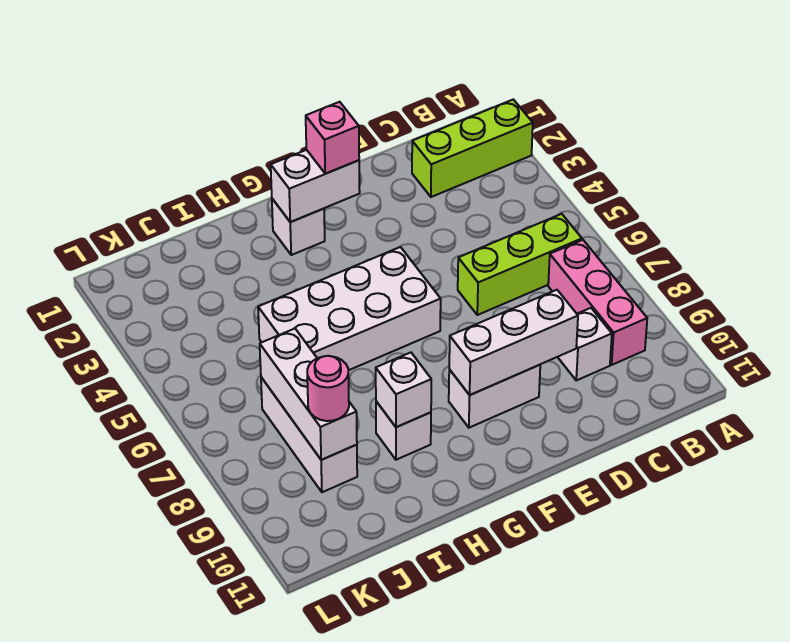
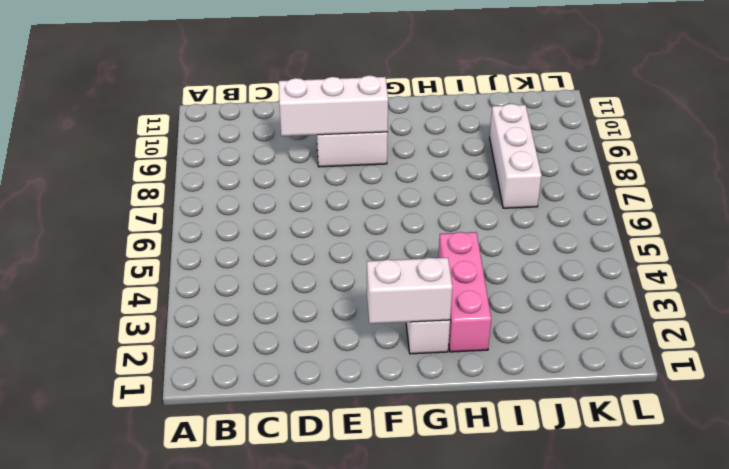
pink brick H2:H4 level 1 -> pink brick B7:B9 level 1
none -> lime brick A2:C2 level 1
none -> lime brick B6:D6 level 1
none -> white brick C9 level 1

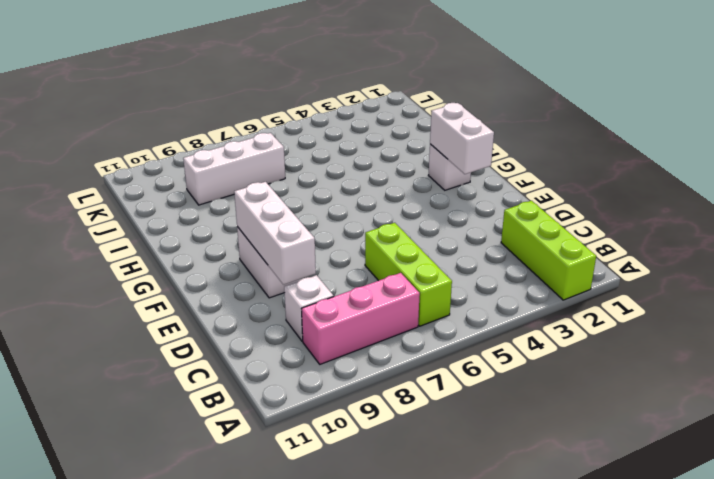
none -> white brick F5:I6 level 1
none -> white brick H9 level 1
none -> white brick H9 level 2

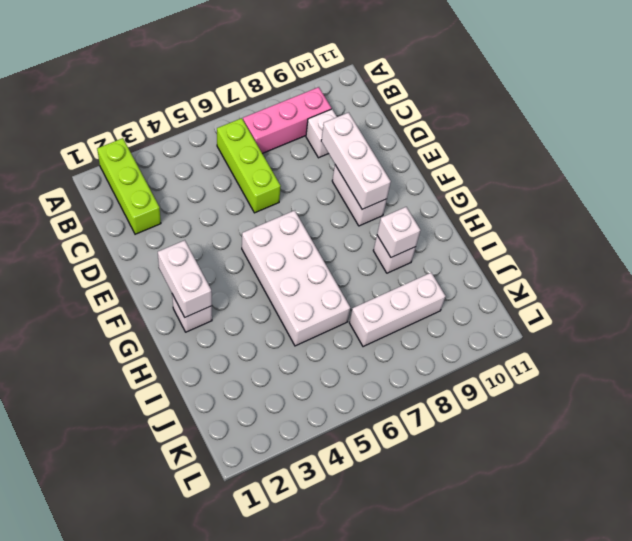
none -> white brick J7:J9 level 2
none -> pink brick F2 level 3
none -> pink round brick J9 level 3

